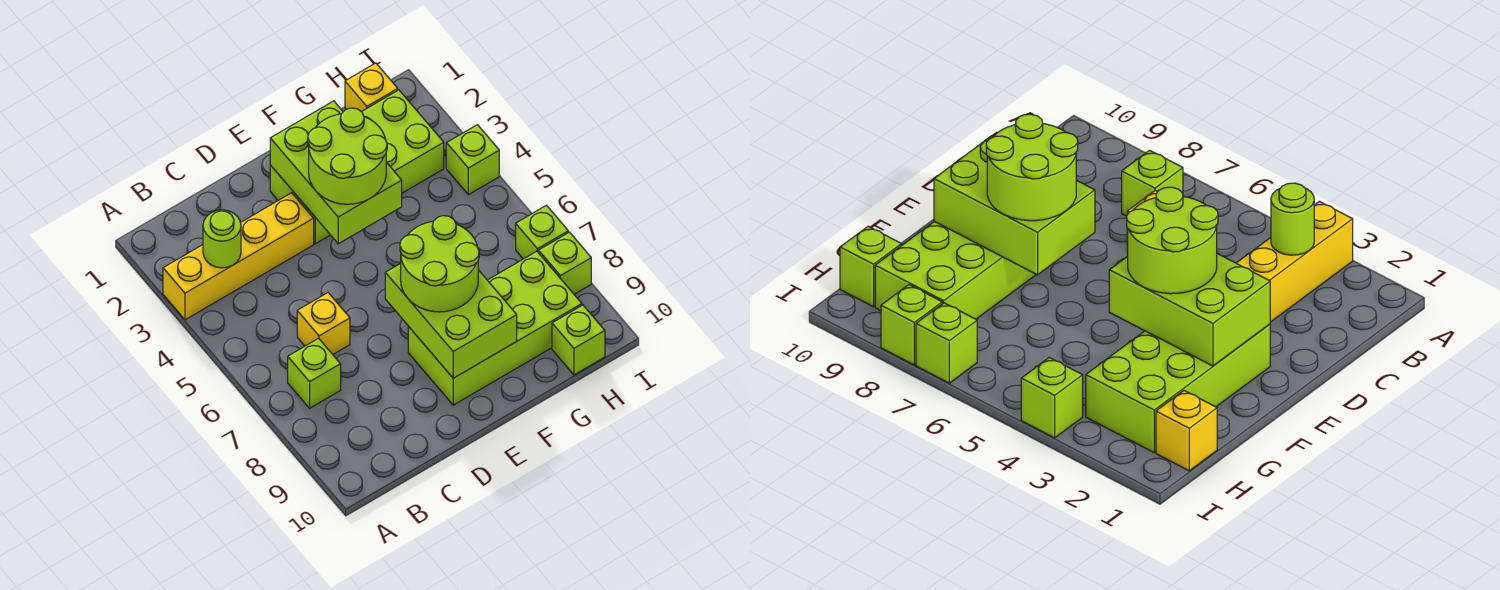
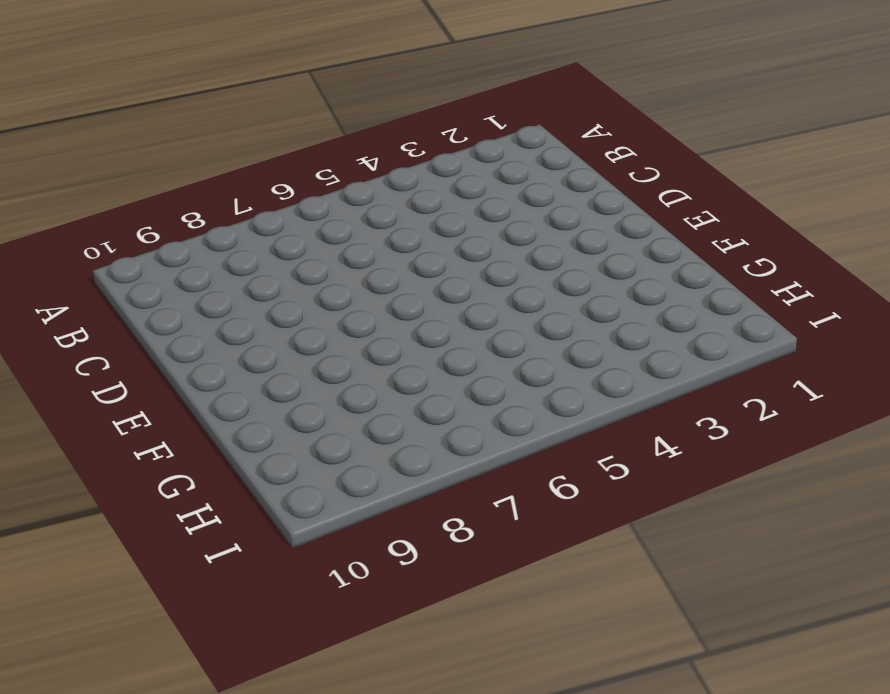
none -> yellow brick A3:D3 level 1
none -> lime brick B7 level 1
none -> yellow brick C6 level 1

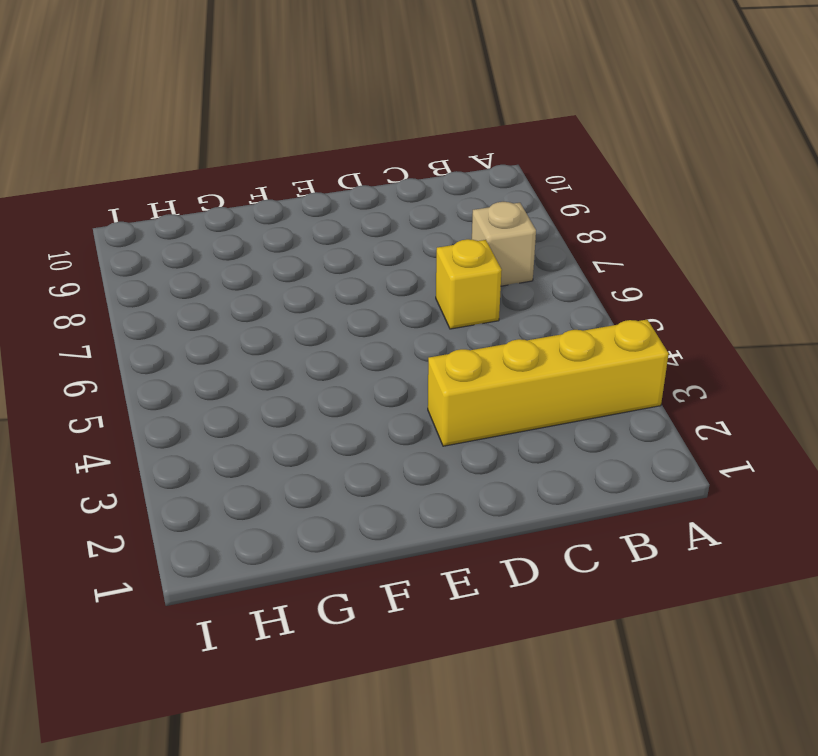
tan brick B7 level 1 -> lime brick B7 level 1
none -> lime brick E2:H3 level 1
none -> lime brick E8:H9 level 1
none -> yellow brick H1 level 1

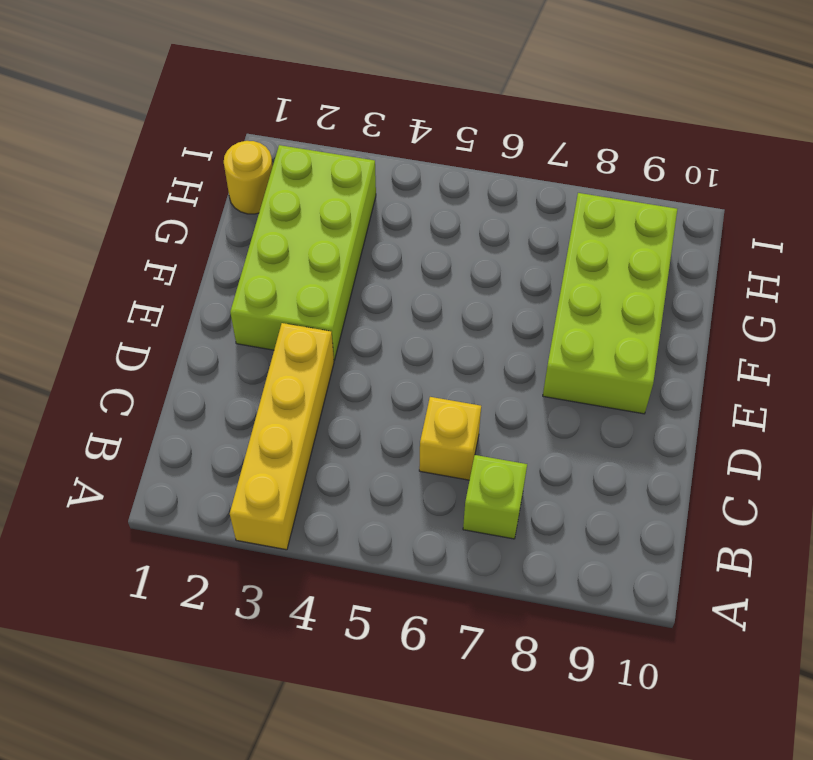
yellow round brick H1 level 1 -> yellow brick H1 level 1
none -> lime brick H10 level 1
none -> lime brick I4 level 1
none -> lime brick I7 level 1

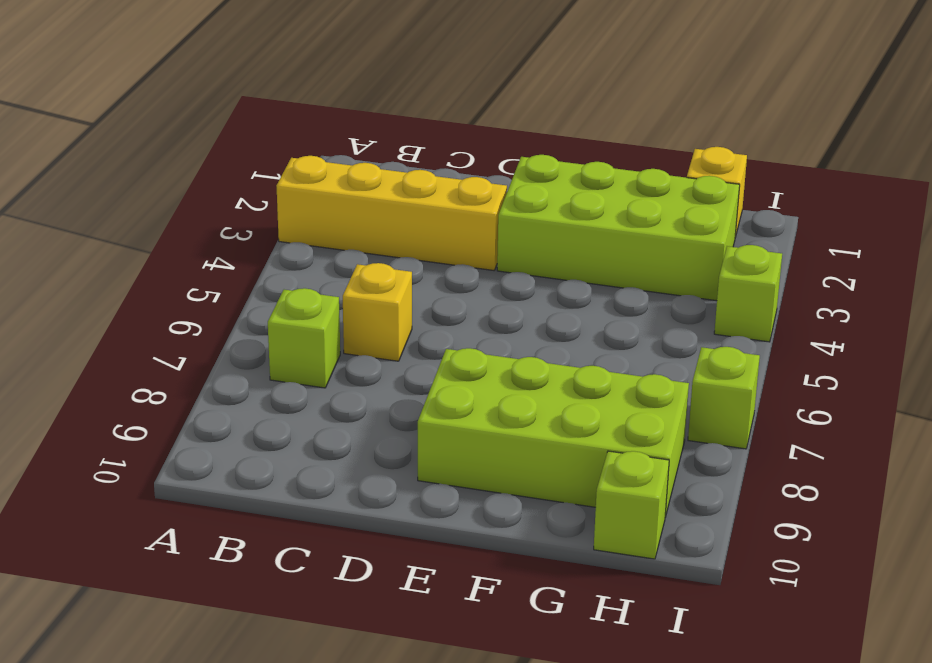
none -> lime brick I8 level 1
none -> lime round brick B3 level 2
none -> lime brick E2:F4 level 2

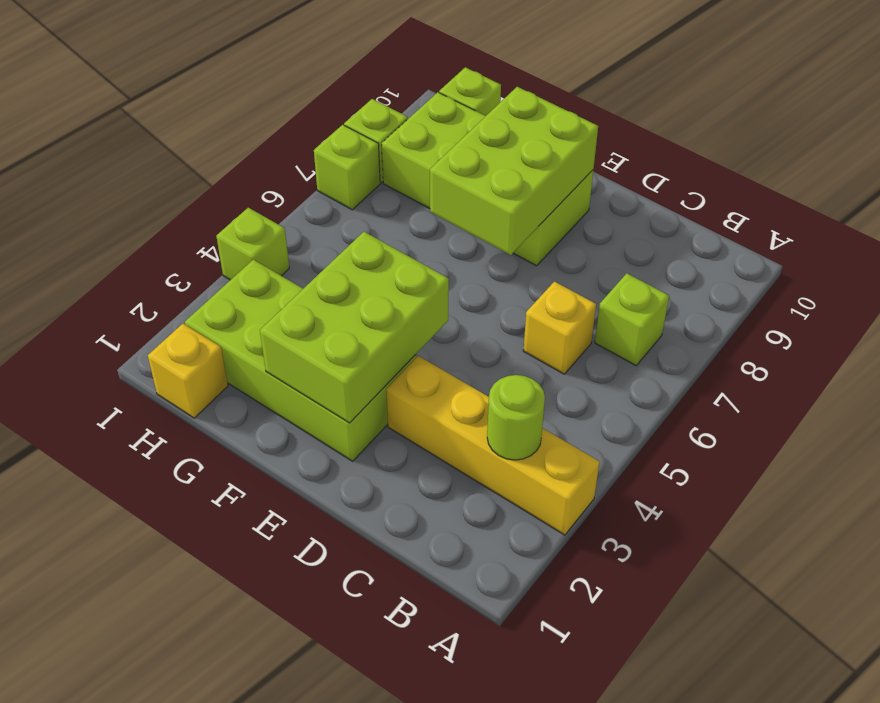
none -> lime round brick E3:F4 level 3
none -> lime round brick E7:F8 level 3

